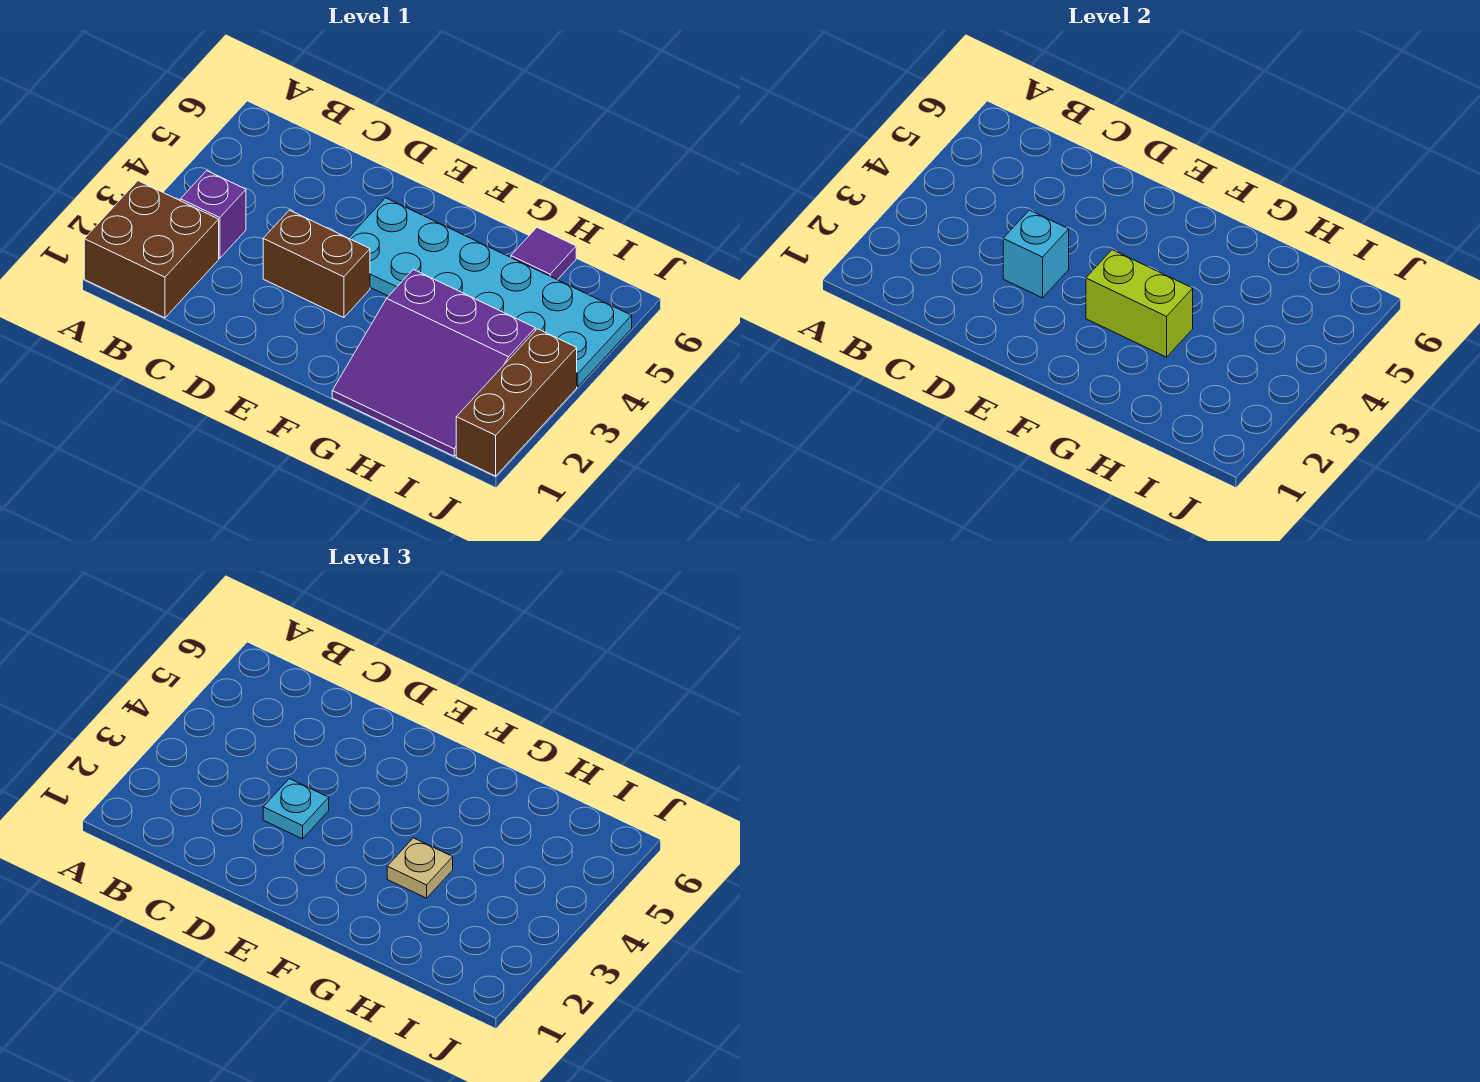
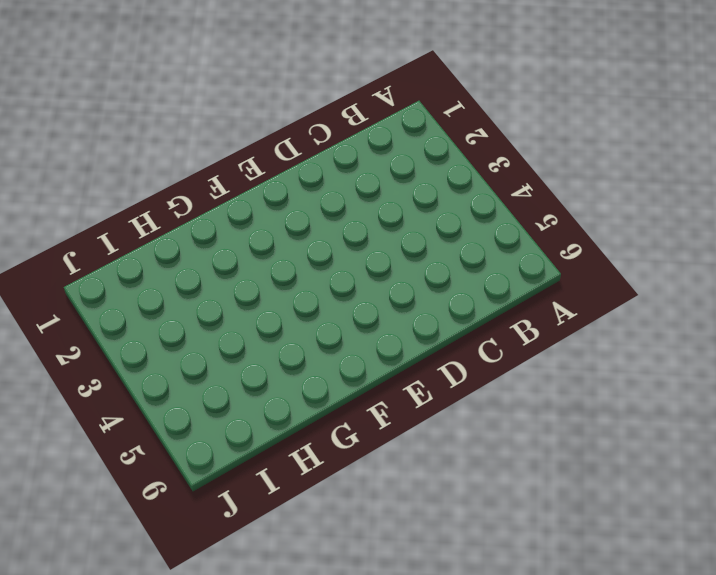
none -> brown brick A1:B2 level 1
none -> purple brick B3 level 1

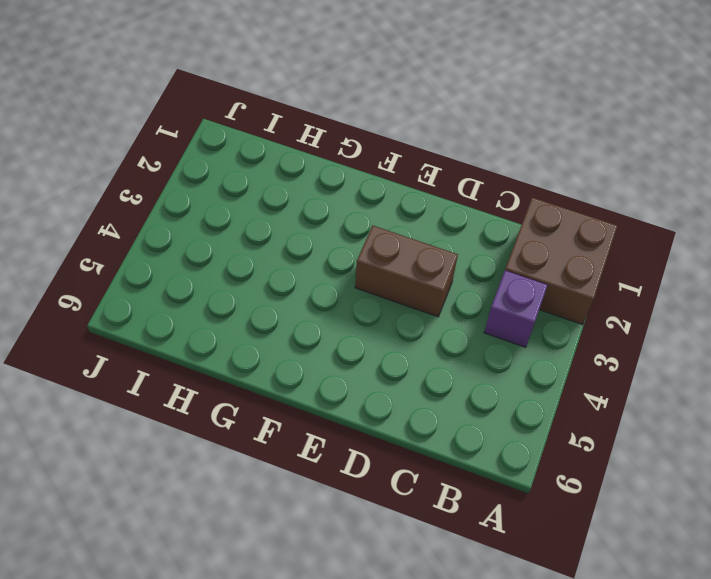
none -> cyan plate E4:J5 level 1
none -> purple slope G1:I3 level 1 top 3

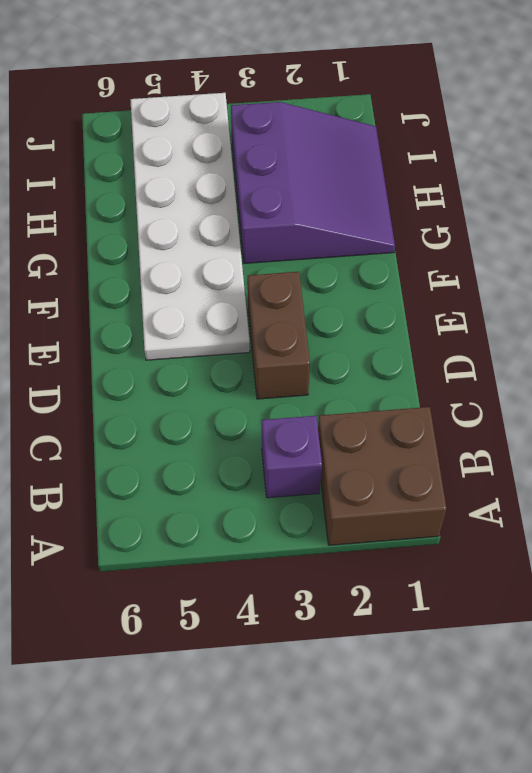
white plate E4:J5 level 1 -> cyan plate E4:J5 level 1
none -> purple tile H6 level 1
none -> brown brick J1:J3 level 1

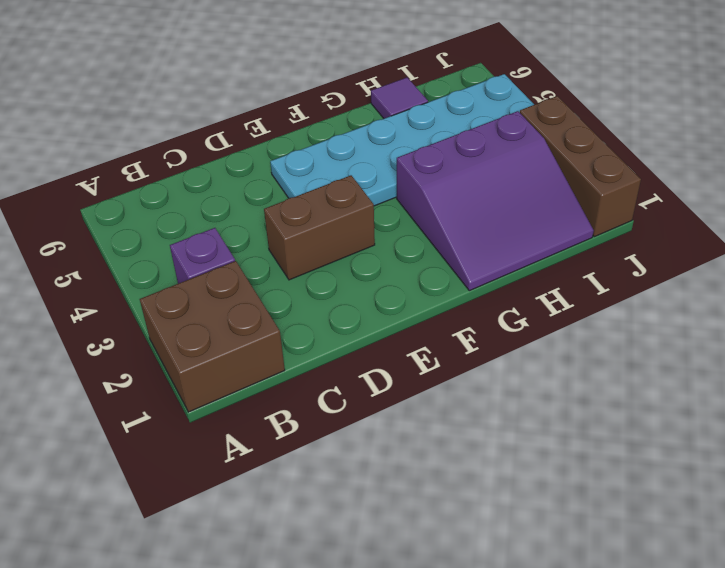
none -> cyan brick D3 level 2
none -> lime brick F3:G3 level 2

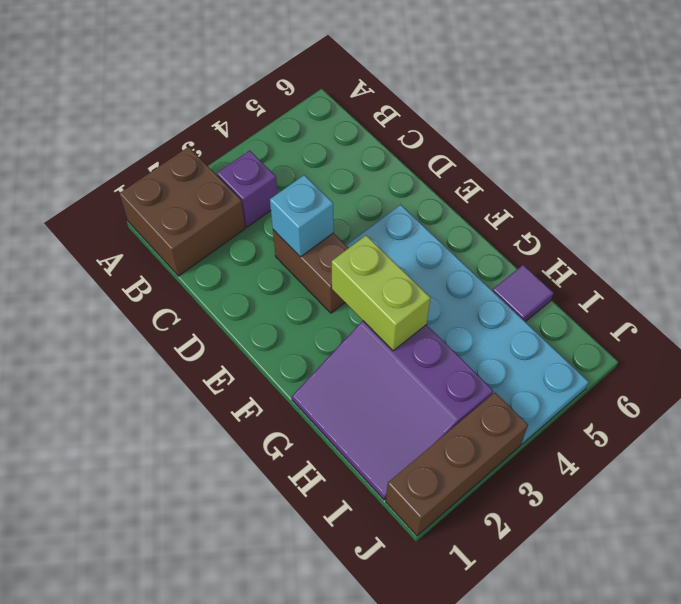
none -> cyan plate D3 level 3
none -> tan plate G3 level 3

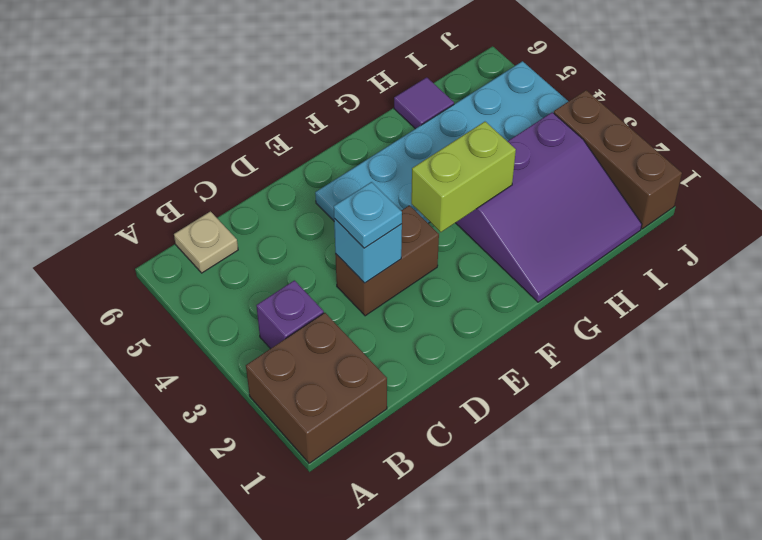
tan plate B6 level 1 -> tan plate G3 level 3

